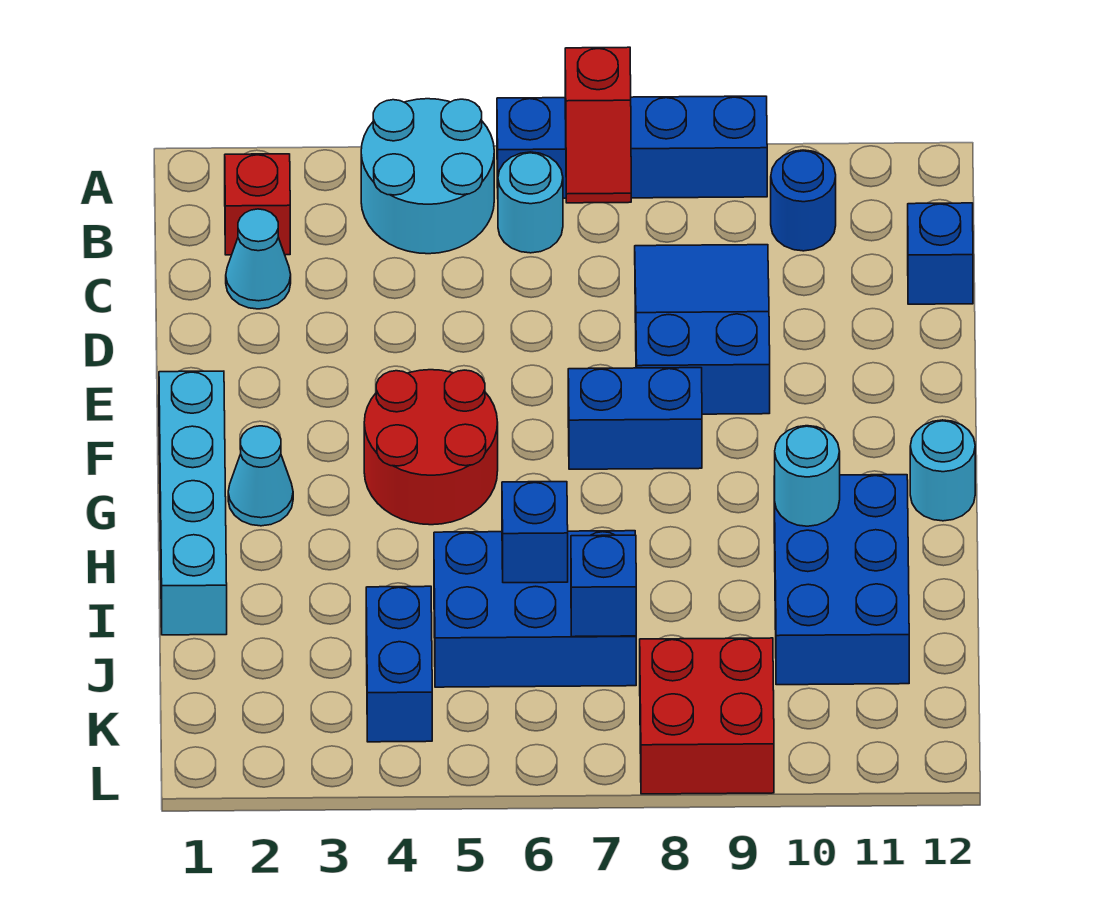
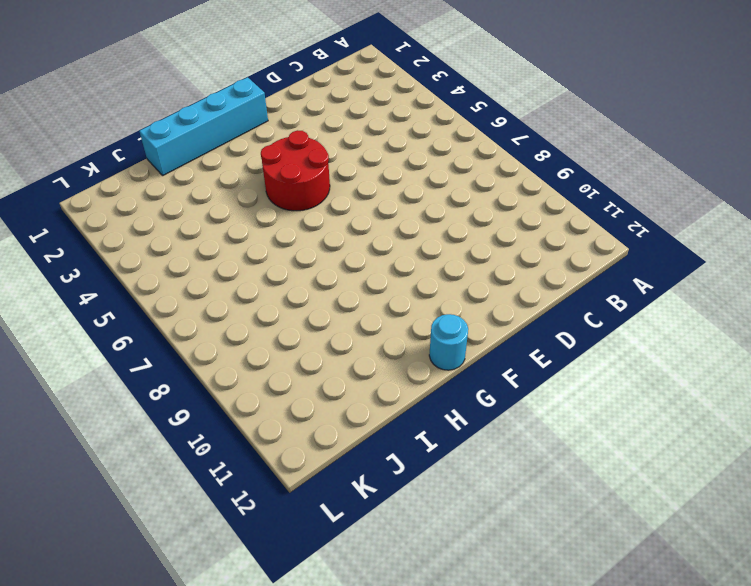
none -> cyan round brick A4:B5 level 1
none -> blue brick A6:A9 level 1
none -> red brick B2 level 1

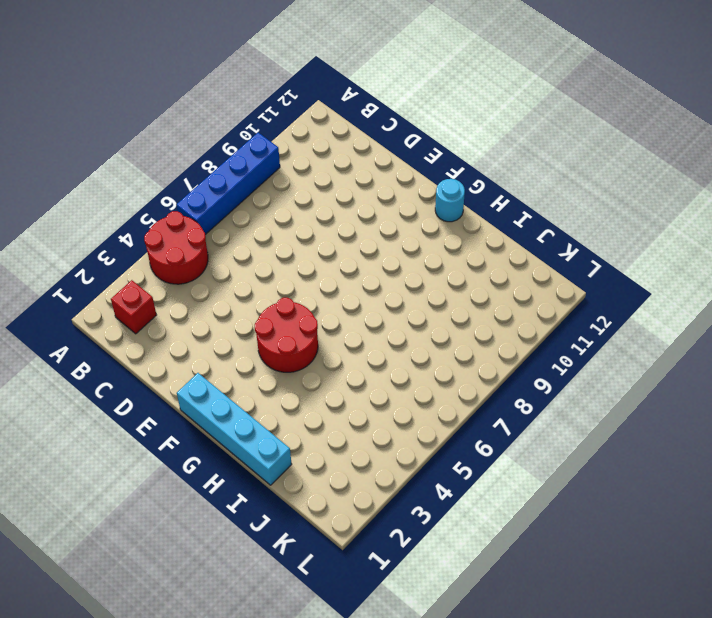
red round brick A4:B5 level 1 -> cyan round brick A4:B5 level 1
none -> cyan round brick B6 level 1
none -> blue round brick B10 level 1
none -> cyan cone C2 level 1

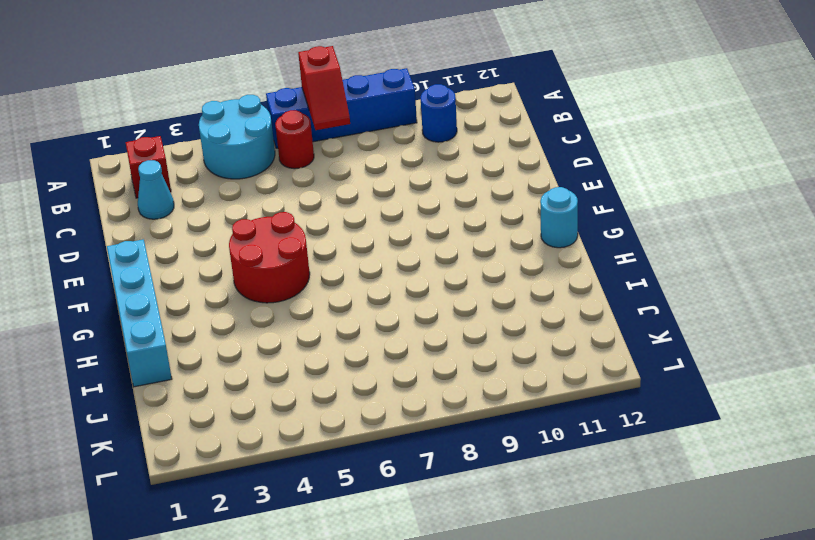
red round brick B6 level 1 -> cyan round brick B6 level 1
none -> blue slope C8:E9 level 1 top E
none -> blue brick C12 level 1
none -> blue brick F7:F8 level 1

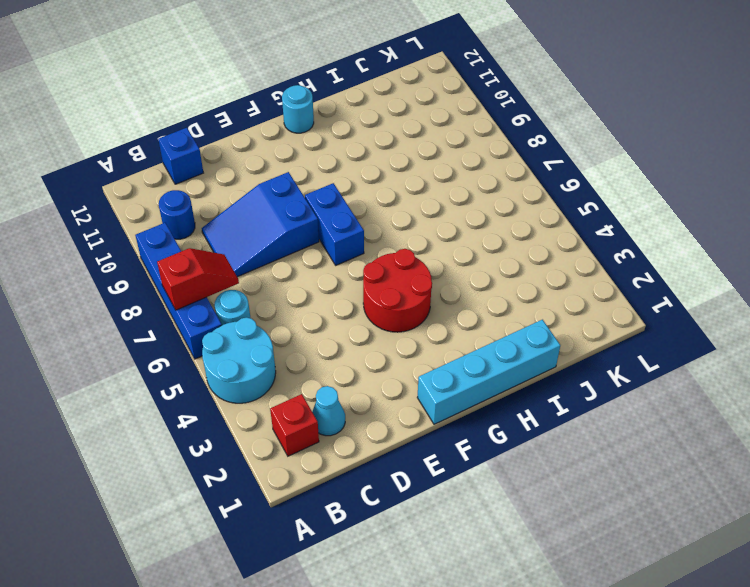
none -> cyan cone G2 level 1
none -> blue brick H10:J11 level 1
none -> blue brick I5:J7 level 1

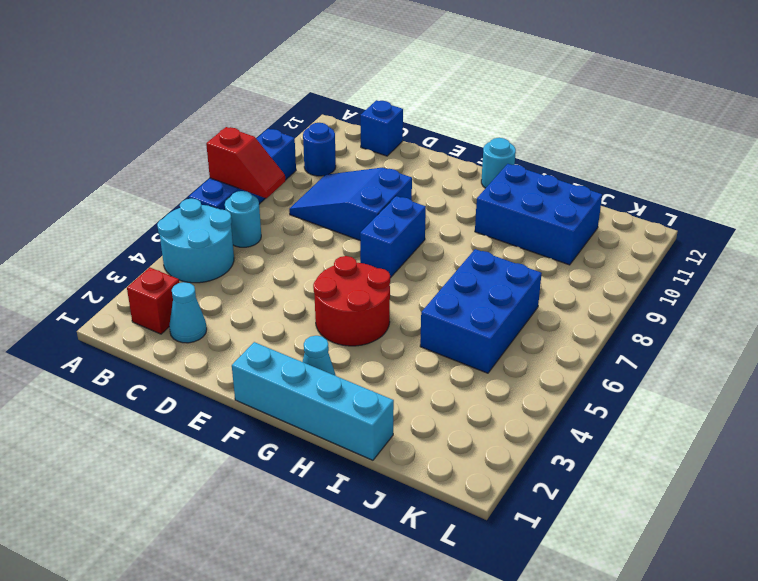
none -> blue brick J4:K4 level 1
none -> red brick K8:L9 level 1
none -> cyan round brick H10 level 2

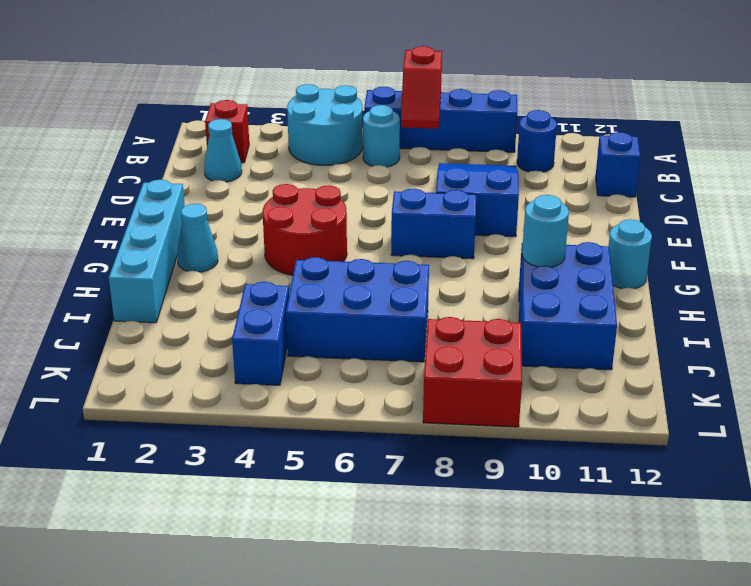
none -> blue brick I6 level 2
none -> blue brick J7 level 2

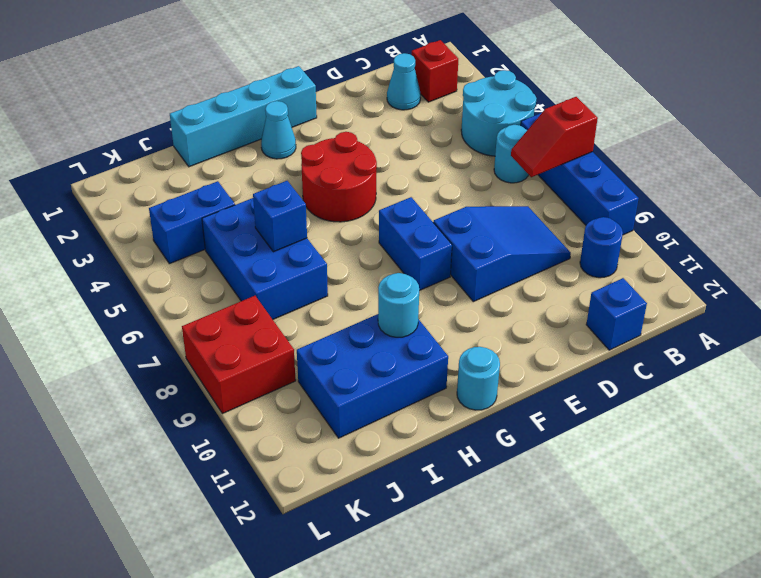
none -> blue brick J7 level 2

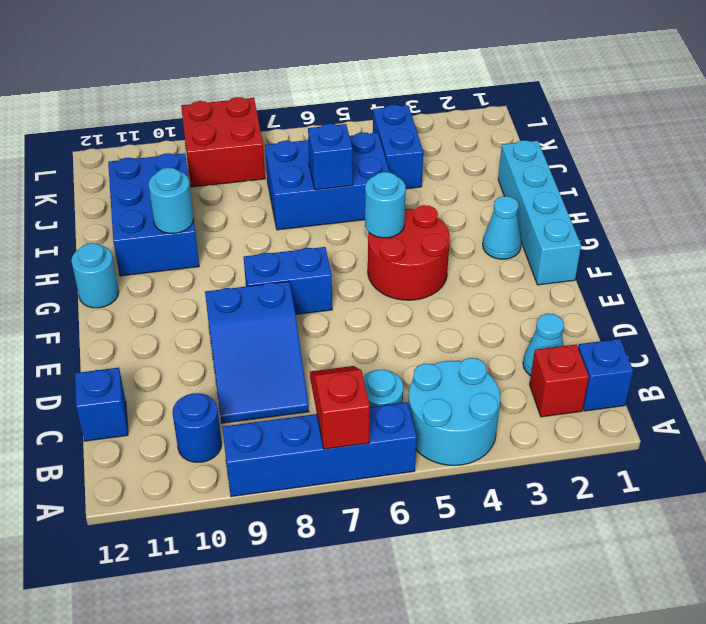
blue brick B1 level 1 -> blue brick J7 level 2
cyan round brick G5 level 2 -> none

